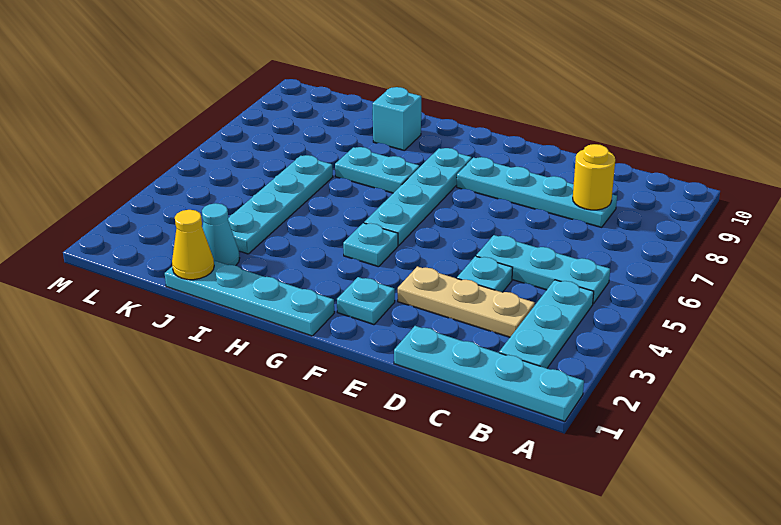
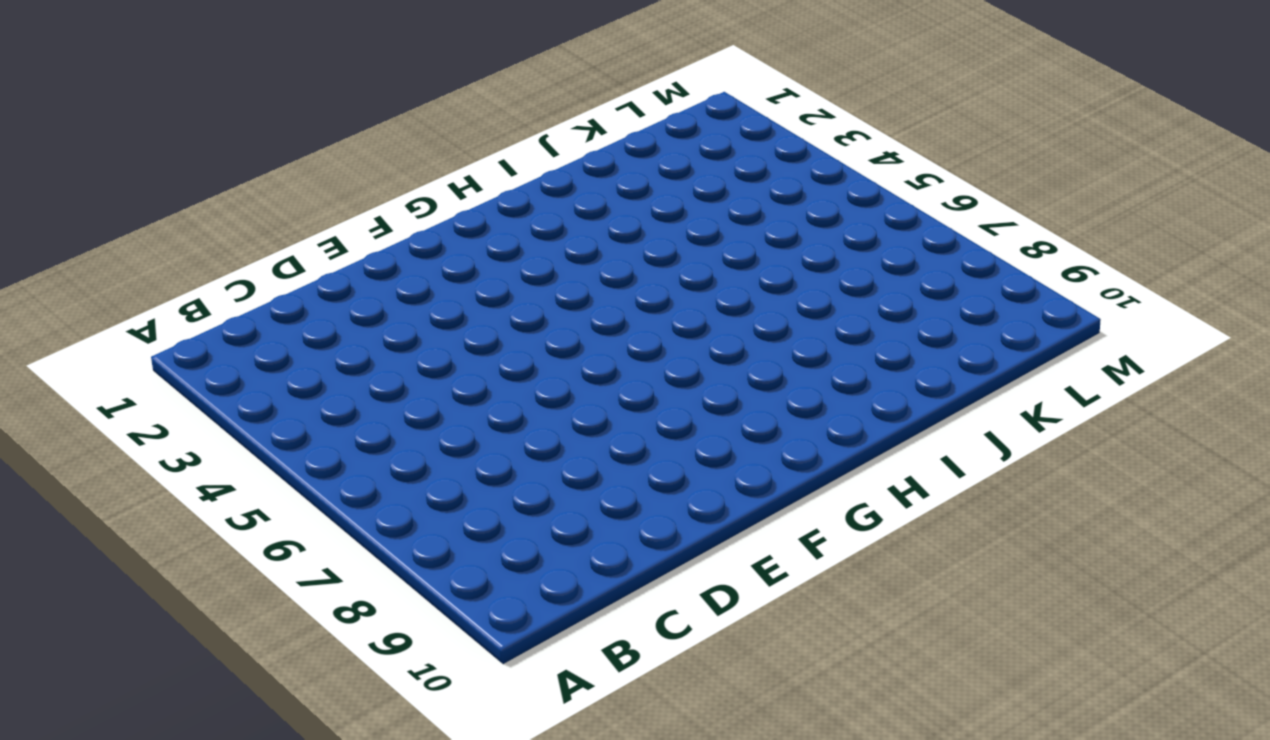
none -> cyan plate A1:D1 level 1
none -> cyan plate B2:B4 level 1
none -> cyan plate B5:D5 level 1

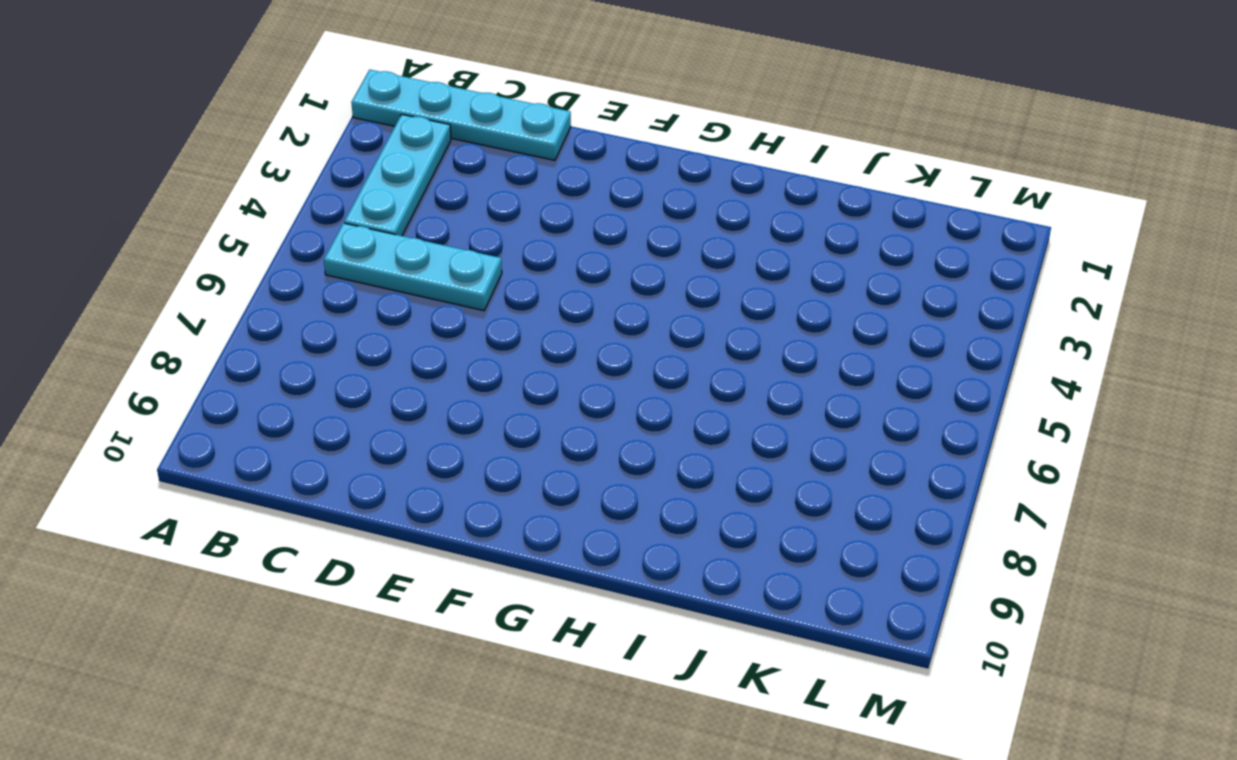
none -> tan plate C3:E3 level 1
none -> cyan plate C8:F8 level 1
none -> cyan plate D4 level 1

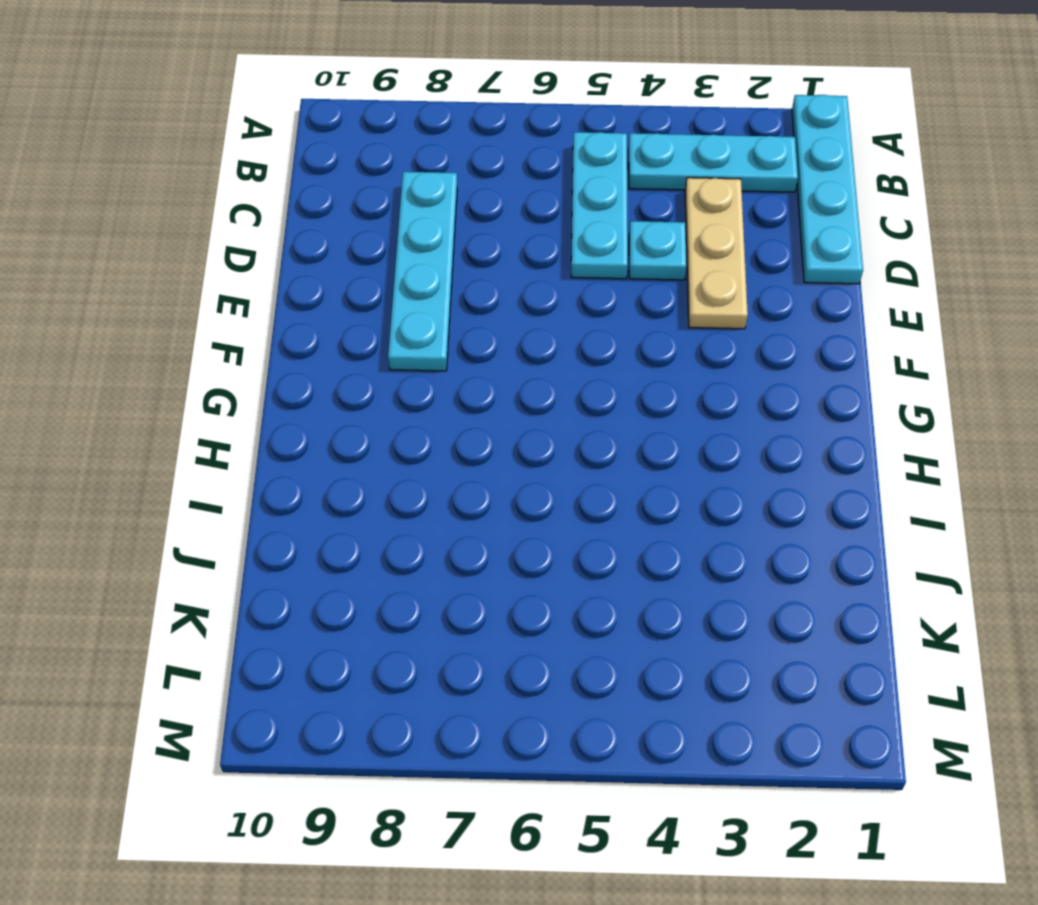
none -> cyan plate F2 level 1
none -> cyan plate G1:J1 level 1
none -> cyan plate G4 level 1

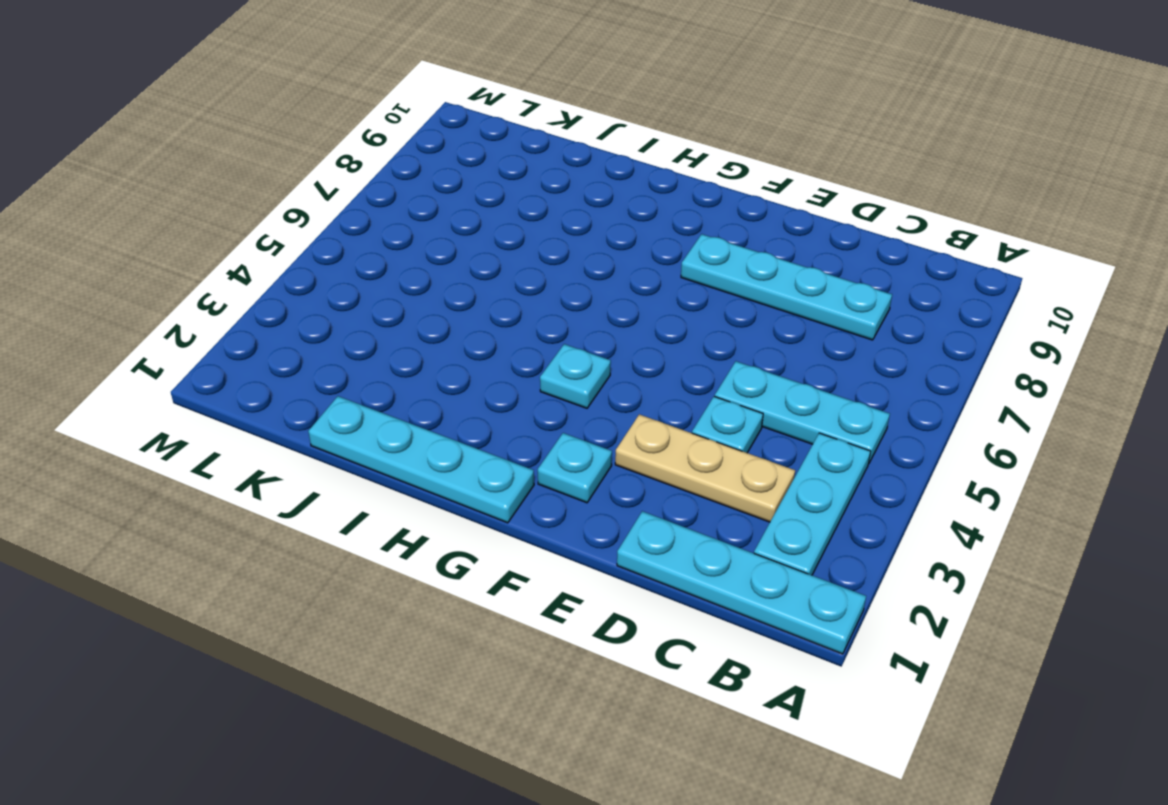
none -> cyan plate G5:G8 level 1
none -> cyan plate H7:I7 level 1
none -> cyan brick I9 level 1

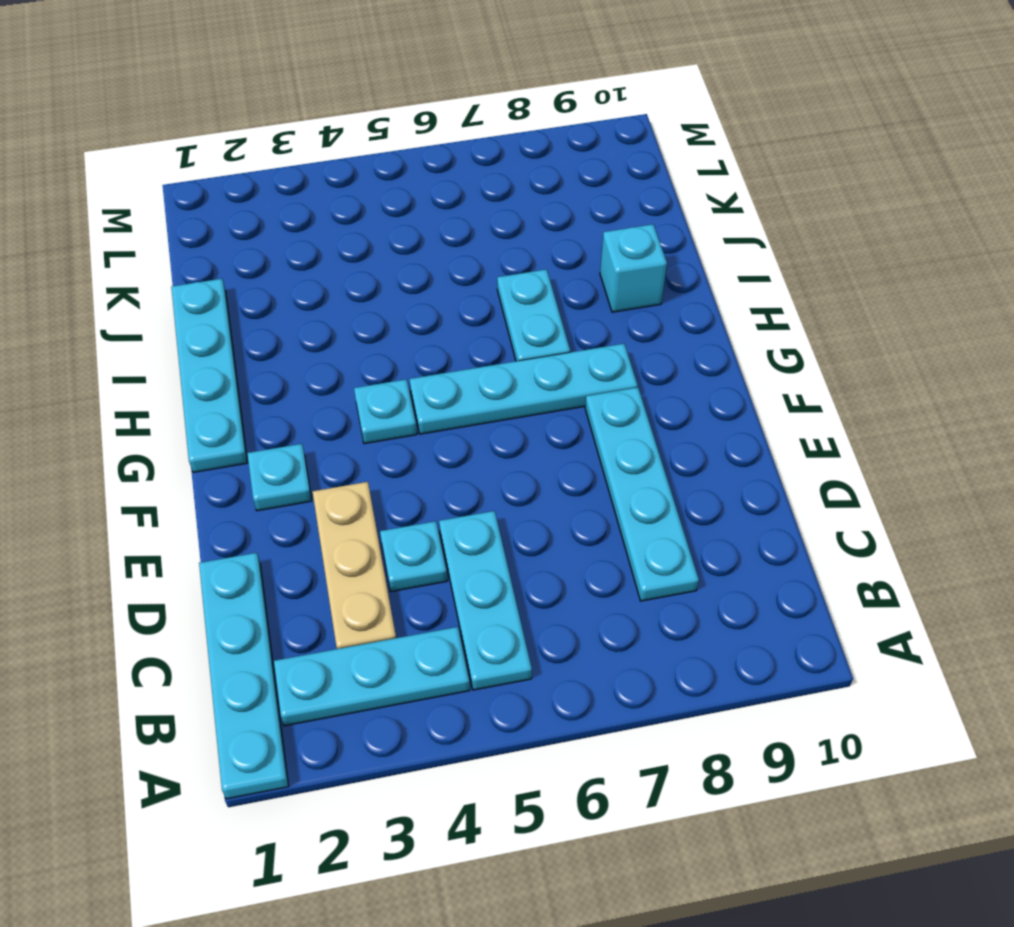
none -> cyan cone J2 level 1
none -> cyan plate J3:J6 level 1
none -> yellow round brick C8 level 2

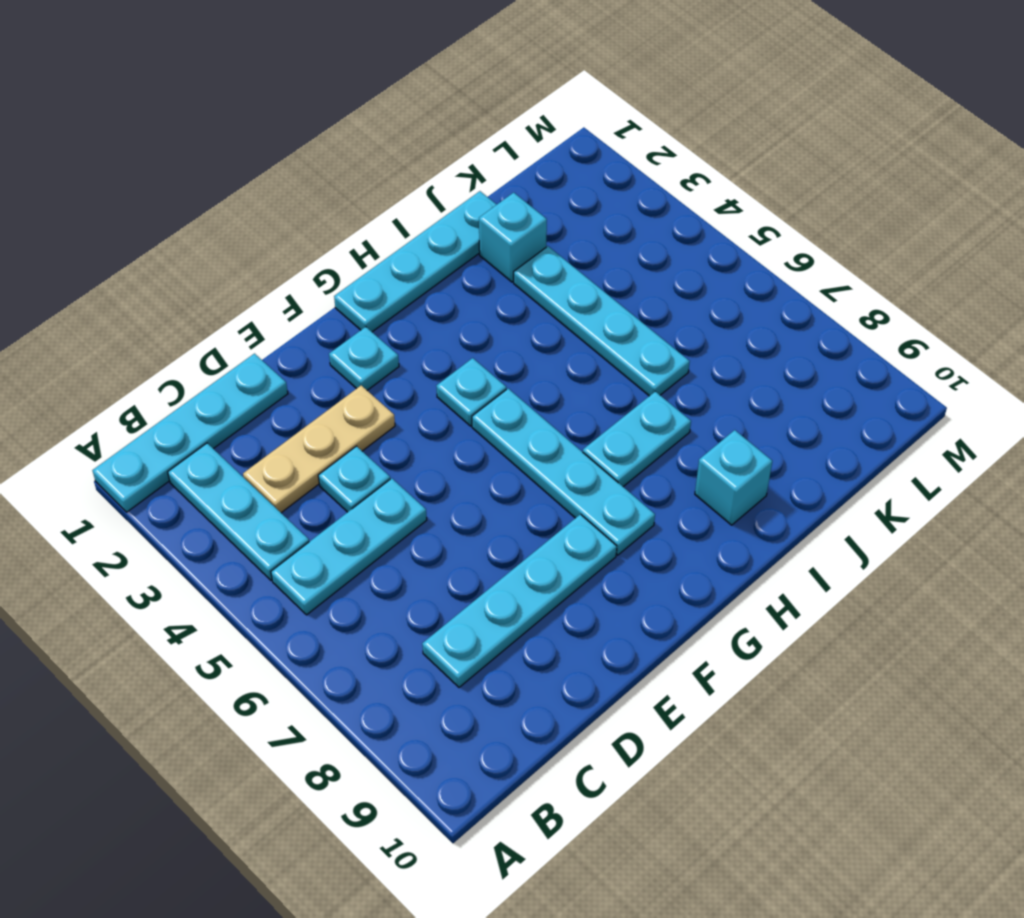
cyan brick J2 level 1 -> cyan cone J2 level 1
none -> yellow round brick C8 level 2
none -> yellow cone J1 level 2

